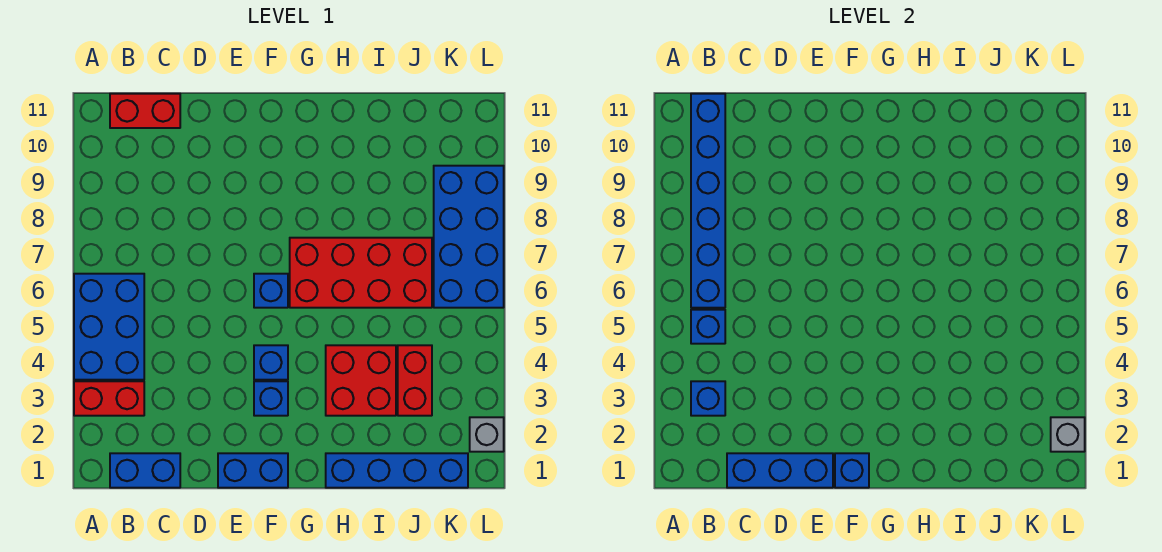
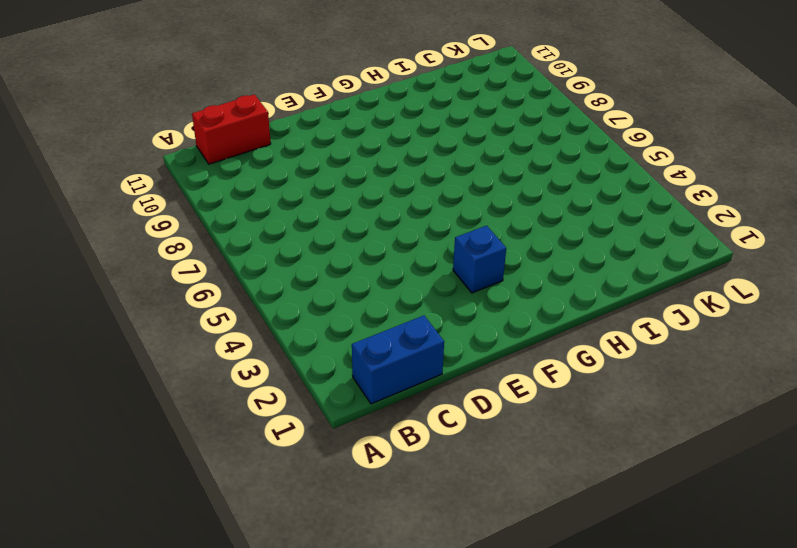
none -> red brick A3:B3 level 1
none -> blue brick A4:B6 level 1
none -> blue brick E1:F1 level 1

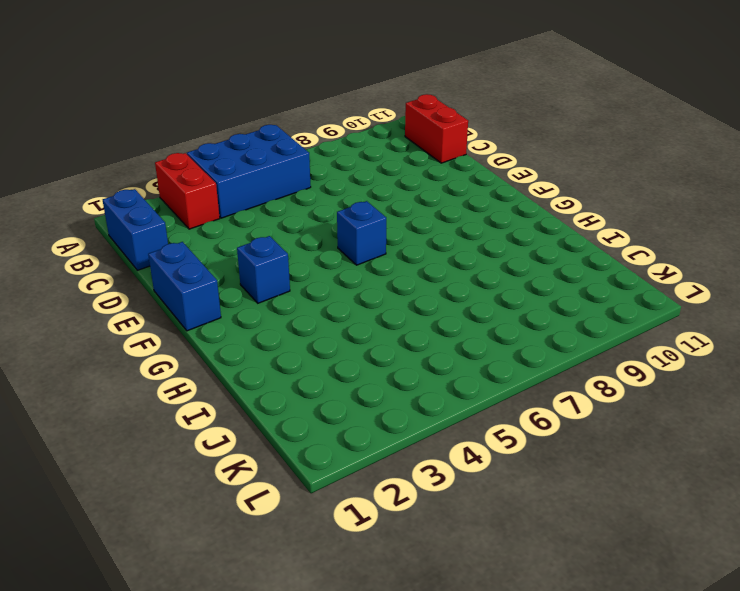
none -> blue brick F4 level 1
none -> red brick G6:J7 level 1
none -> blue brick H1:K1 level 1

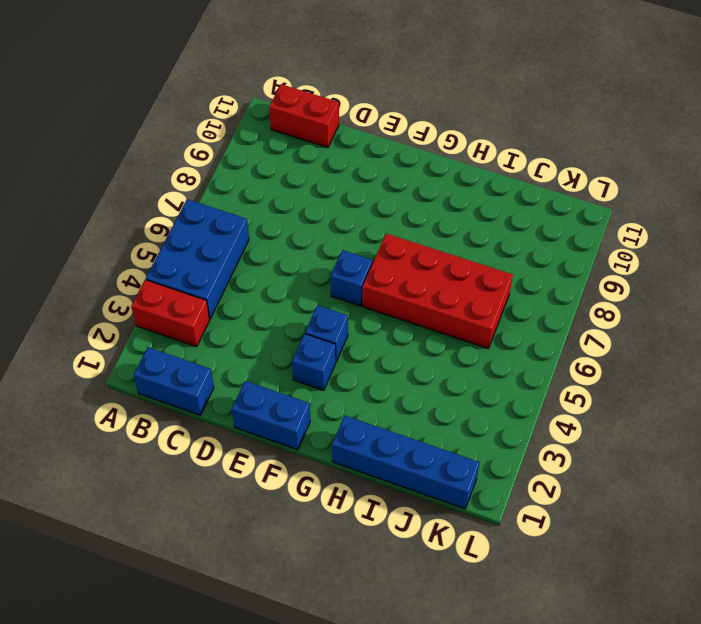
none -> red brick H3:I4 level 1
none -> red brick J3:J4 level 1
none -> blue brick K6:L9 level 1

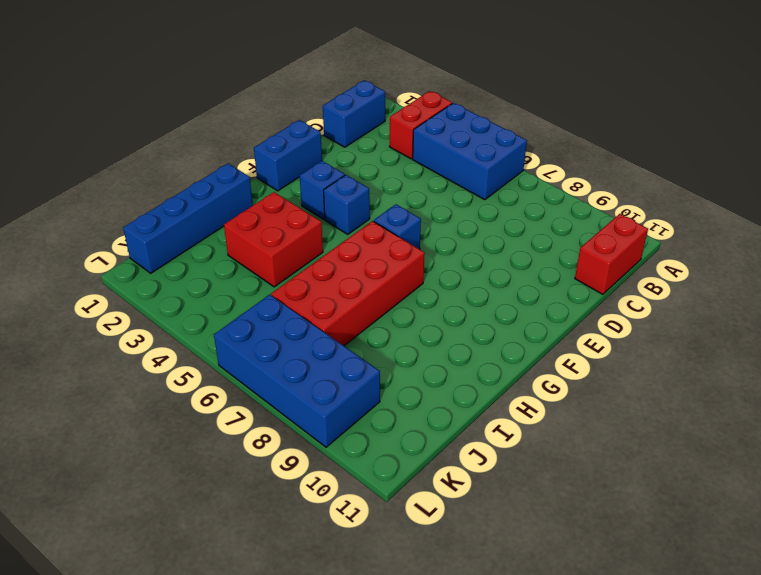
none -> red brick J3:J4 level 1
none -> grey brick L2 level 1
none -> blue brick B3 level 2

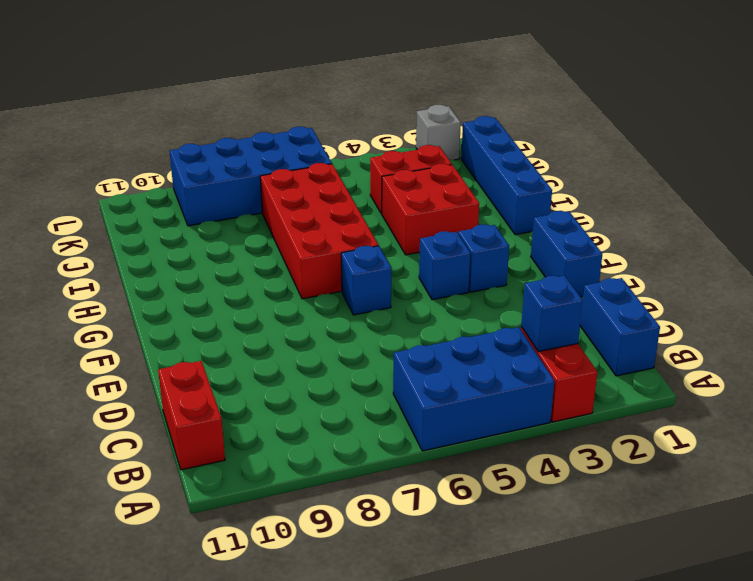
none -> blue brick B5 level 2
none -> blue brick B6:B11 level 2
none -> blue brick C1:E1 level 2

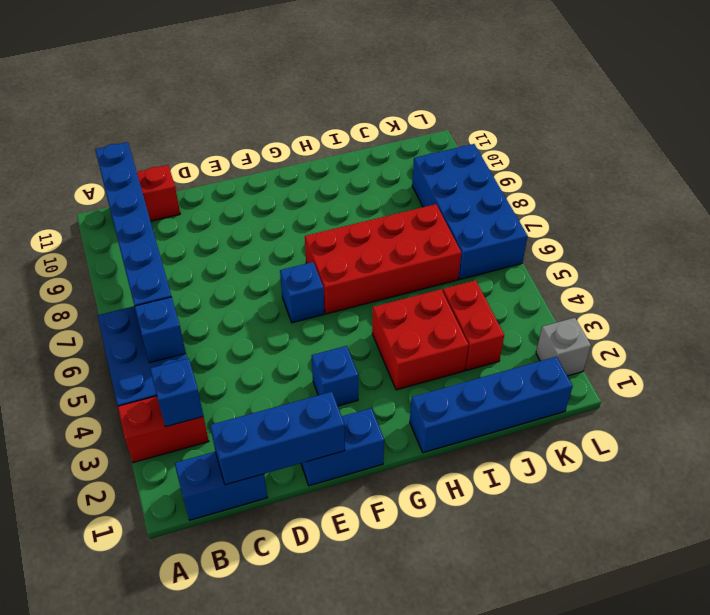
none -> blue brick F4 level 1
none -> blue brick F1 level 2
none -> grey brick L2 level 2

